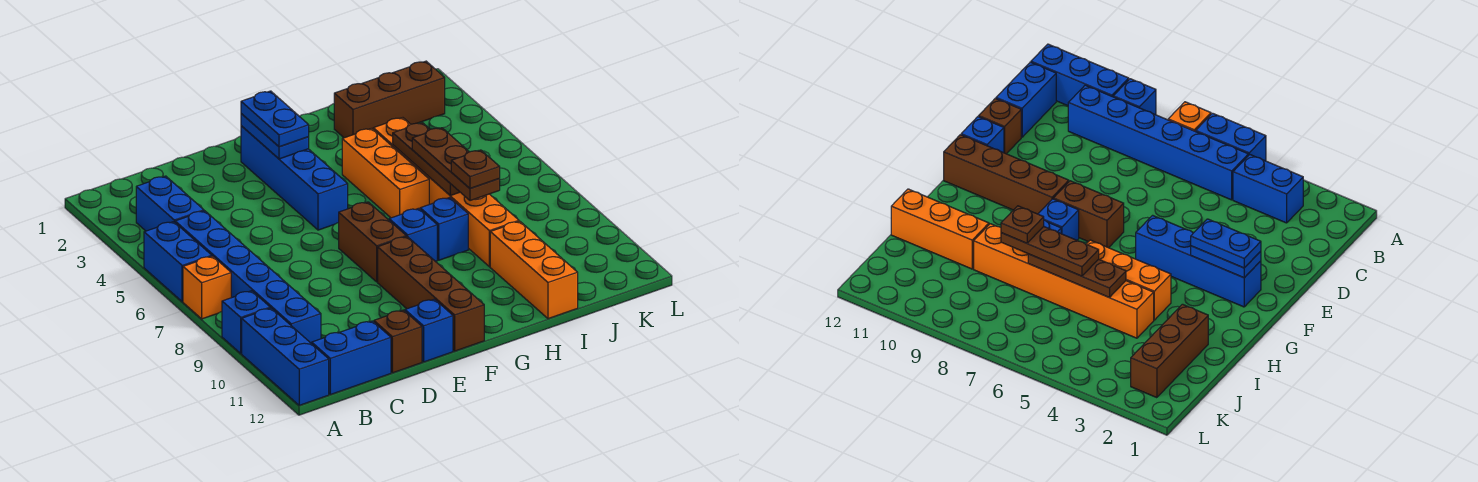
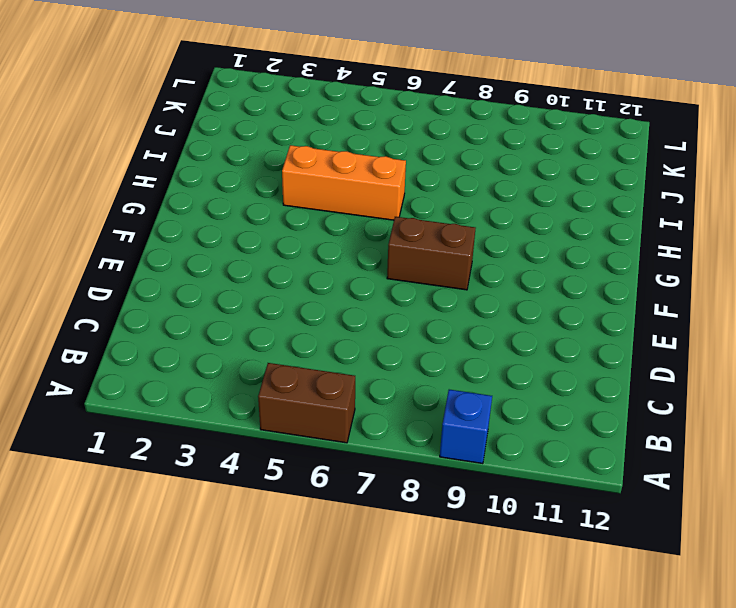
brown brick A5:A6 level 1 -> blue brick A5:A6 level 1
none -> orange brick A7 level 1
none -> blue brick A10:A12 level 1
none -> blue brick B3:B4 level 1

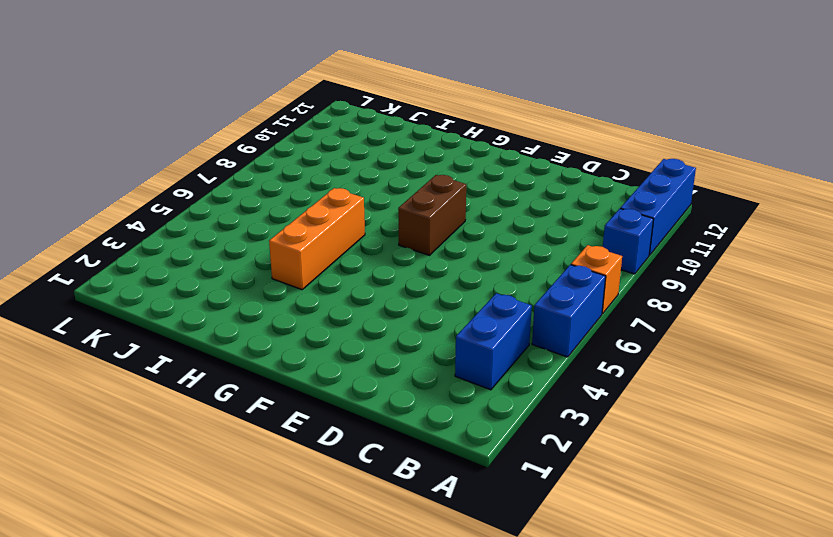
none -> blue brick B5:B10 level 1
none -> blue brick B12:C12 level 1
none -> brown brick D12 level 1

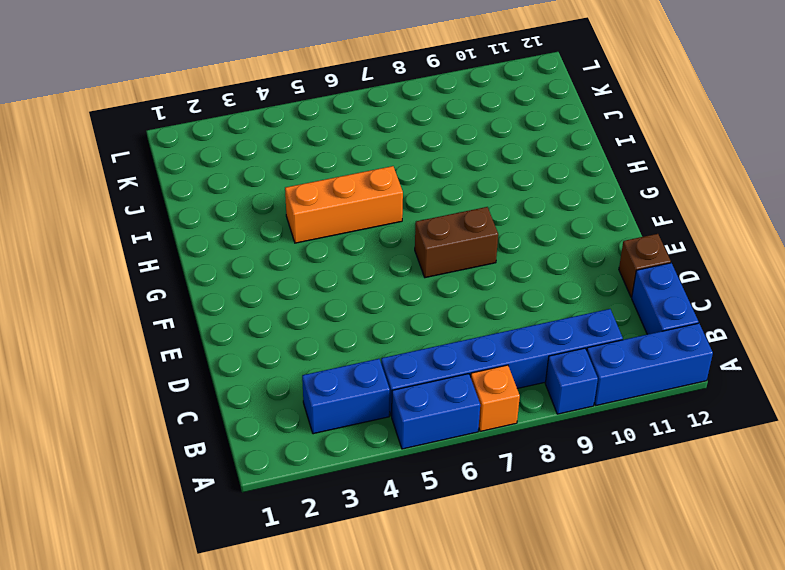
none -> blue brick E12 level 1
none -> blue brick F2:F5 level 1
none -> brown brick F9:F12 level 1

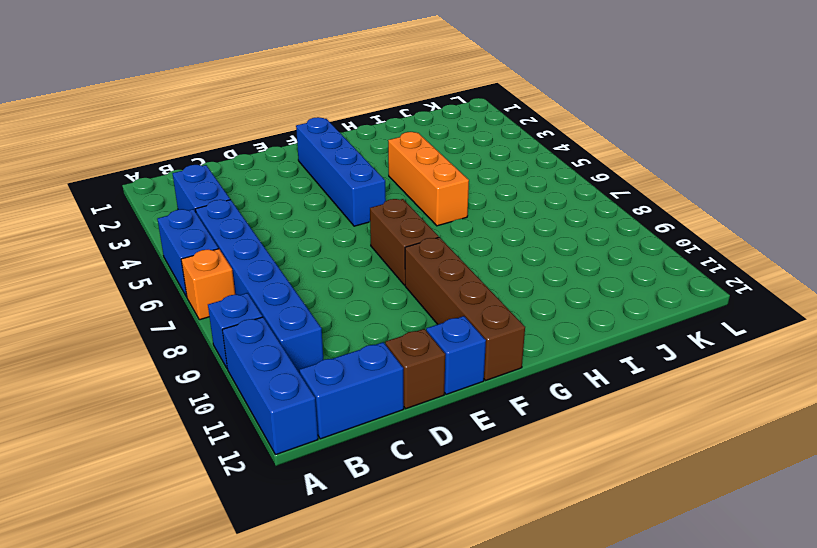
none -> blue brick G8 level 1
none -> blue brick H8 level 1
none -> brown brick I2:K2 level 1

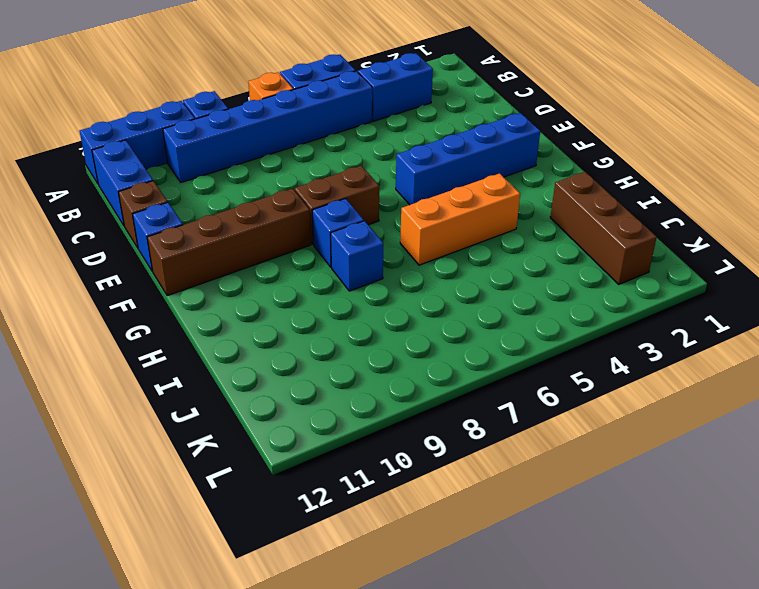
none -> orange brick I4:I9 level 1
none -> orange brick I10:I12 level 1
none -> blue plate F2:F3 level 2

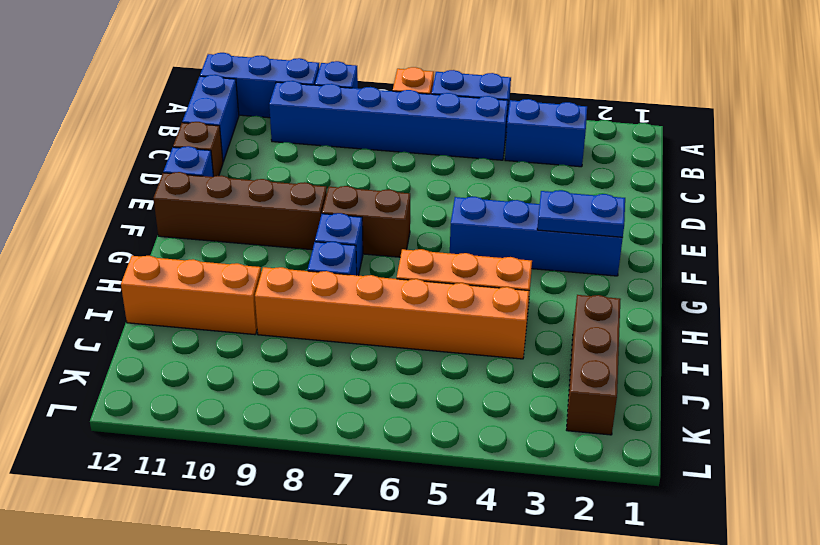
none -> brown plate I5:I7 level 2
none -> blue plate F2:F3 level 3
none -> brown plate I6:I8 level 3

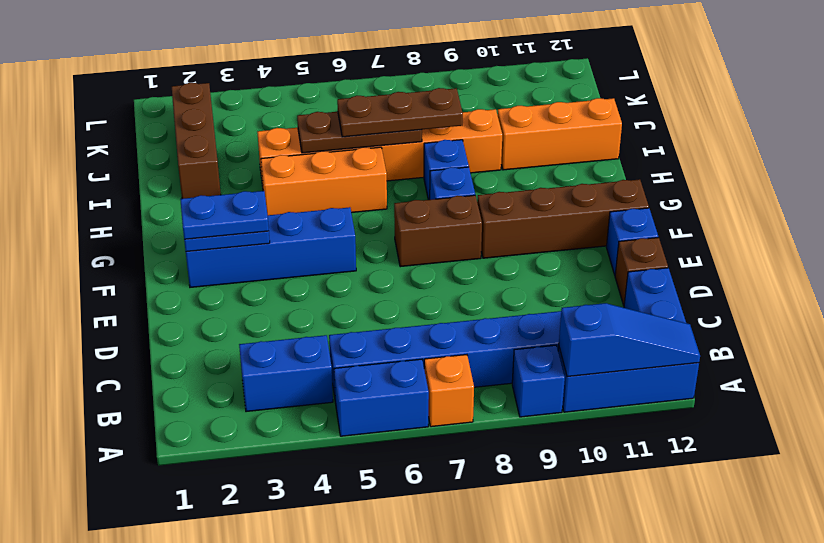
blue slope A10:A12 level 2 top 10 -> none
none -> brown plate I8 level 4

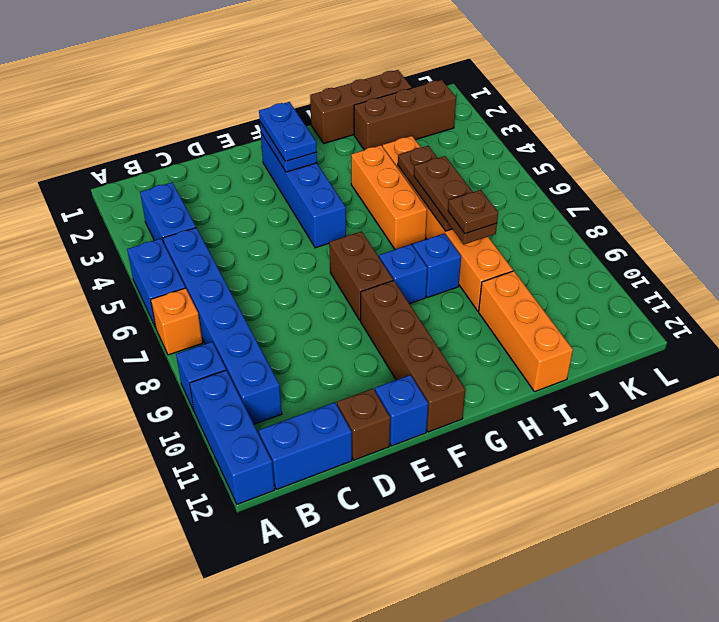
brown brick H1:J1 level 1 -> none

